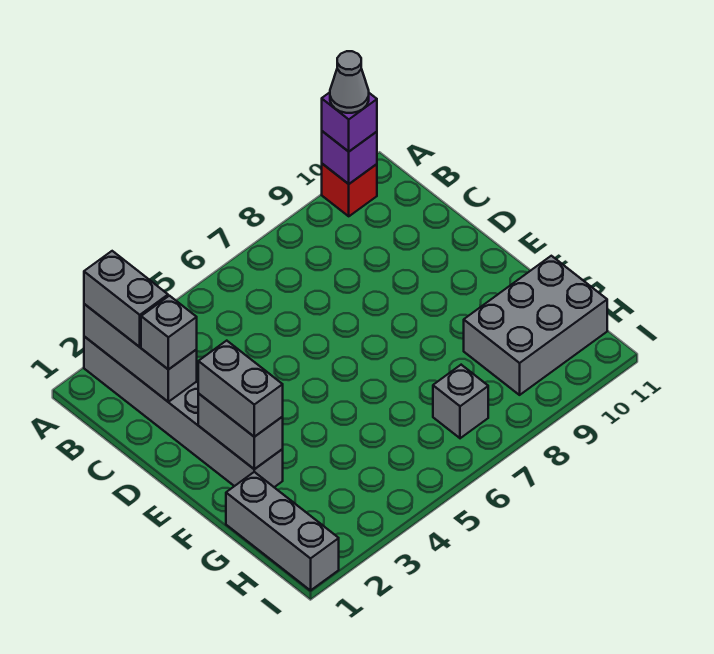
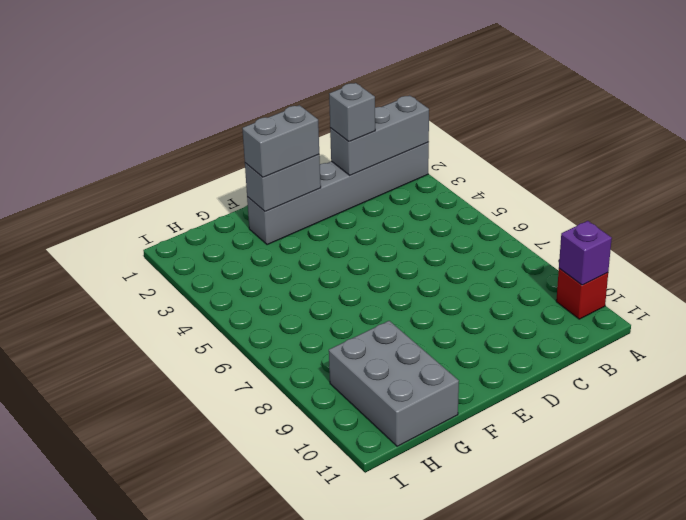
none -> grey brick G1:I1 level 1
none -> grey brick H7 level 1
none -> grey brick A2:B2 level 3

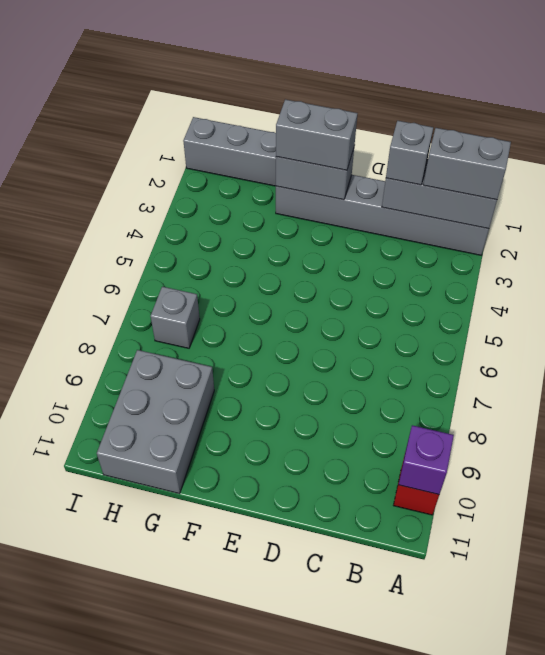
none -> purple brick A10 level 3
none -> grey cone A10 level 4

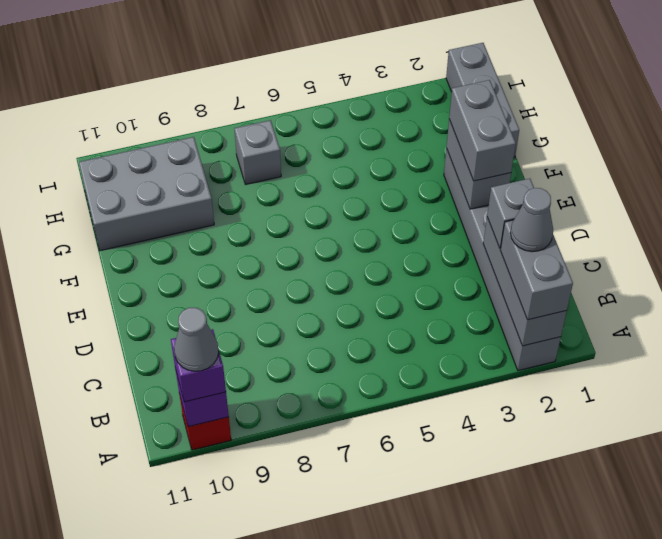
grey cone B2 level 4 -> none

